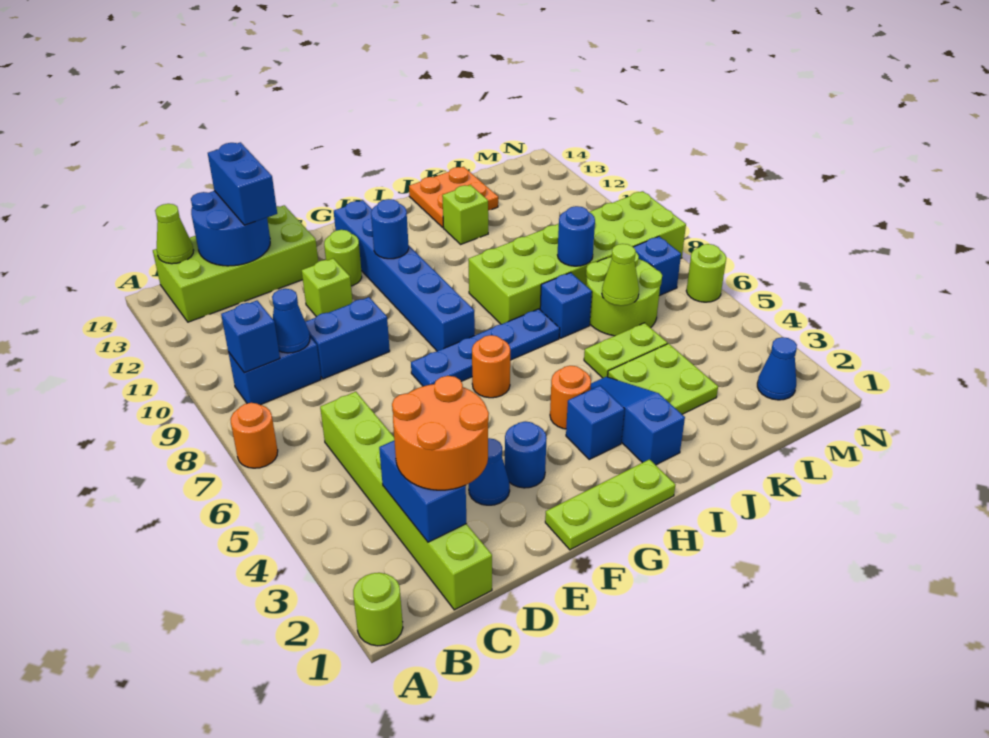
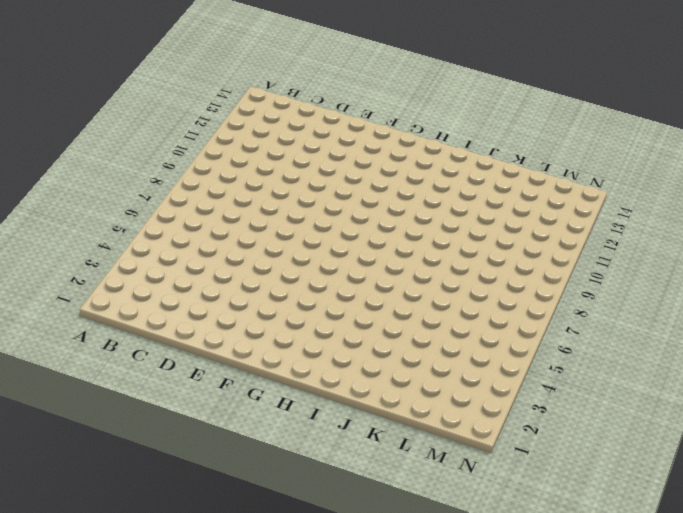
none -> lime round brick A1 level 1
none -> orange round brick A7 level 1
none -> blue brick B9:C9 level 1
none -> lime brick B13:E14 level 1

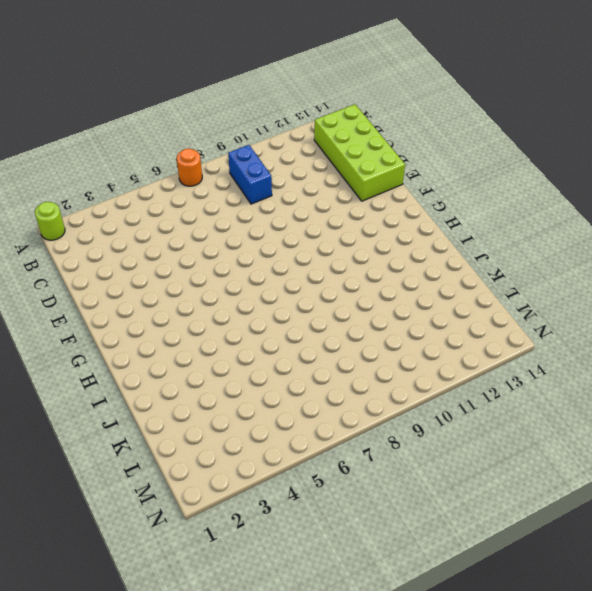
none -> lime brick C1:C6 level 1
none -> blue brick D9:E9 level 1
none -> blue cone E3 level 1
none -> lime brick E11 level 1

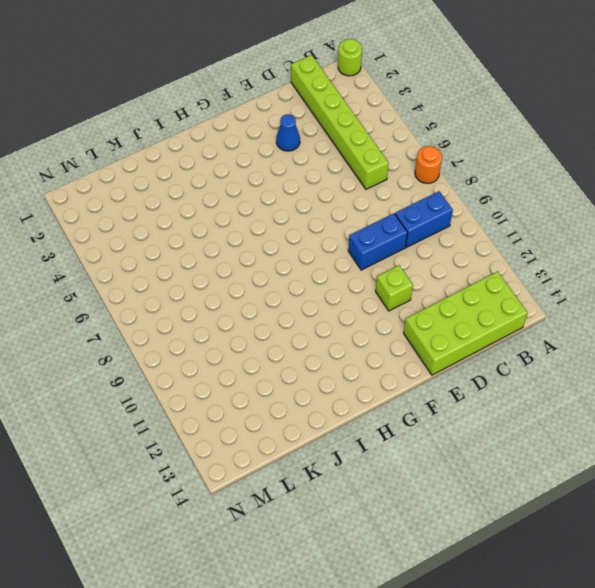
none -> lime plate F1:H1 level 1
none -> blue round brick F3 level 1
none -> blue plate F7:I7 level 1
none -> lime round brick F12 level 1

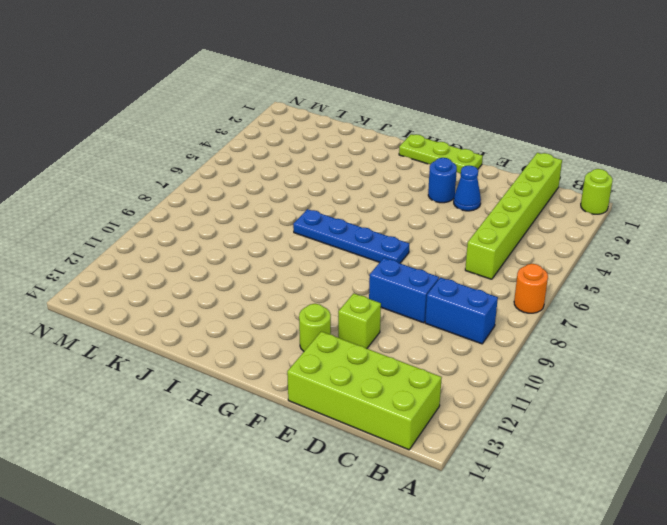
none -> orange round brick G6 level 1
none -> blue brick G8:G13 level 1
none -> blue brick H3 level 1
none -> orange round brick H4 level 1

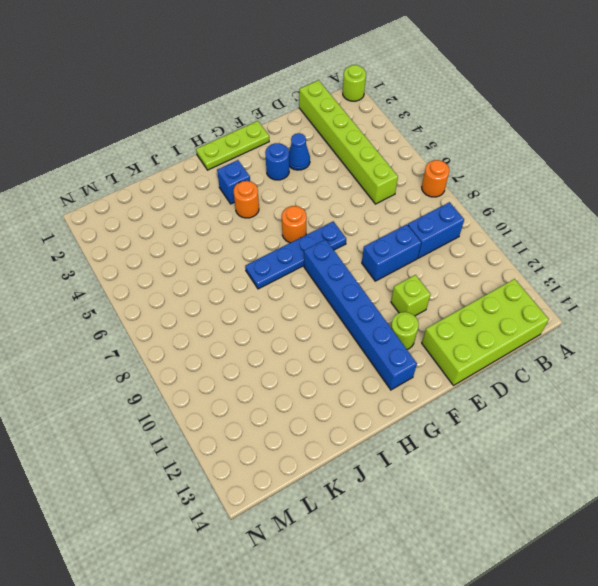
none -> blue slope I2:I4 level 1 top 2
none -> lime brick I8:N9 level 1
none -> lime plate J3:K4 level 1
none -> lime plate J5:K5 level 1

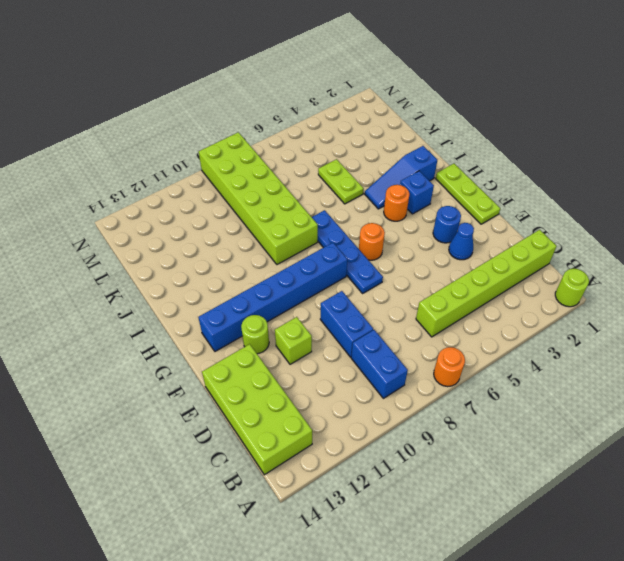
none -> lime plate J3:K4 level 1
none -> blue brick J7 level 1
none -> lime brick J12 level 1
none -> orange plate J13:K14 level 1

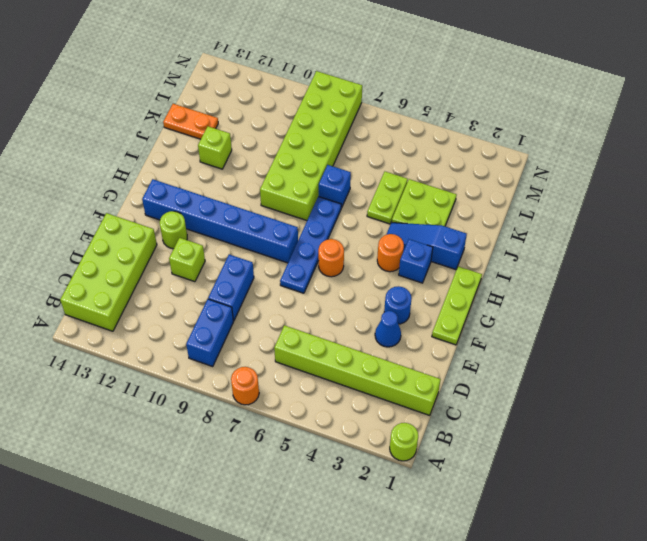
orange plate K13:K14 level 1 -> orange plate J13:K14 level 1
none -> lime round brick K6:L7 level 1
none -> blue cone M2 level 1
none -> blue brick M7 level 1
none -> lime round brick N6 level 1

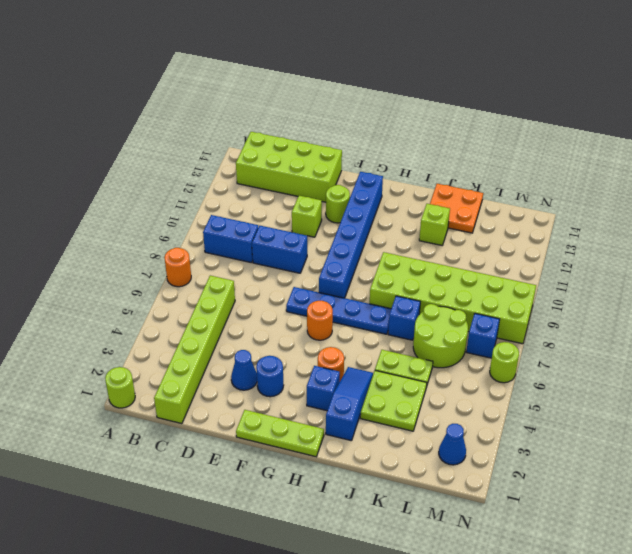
none -> blue brick B9 level 2
none -> lime cone B14 level 2
none -> blue brick C2:C3 level 2
none -> blue cone C9 level 2

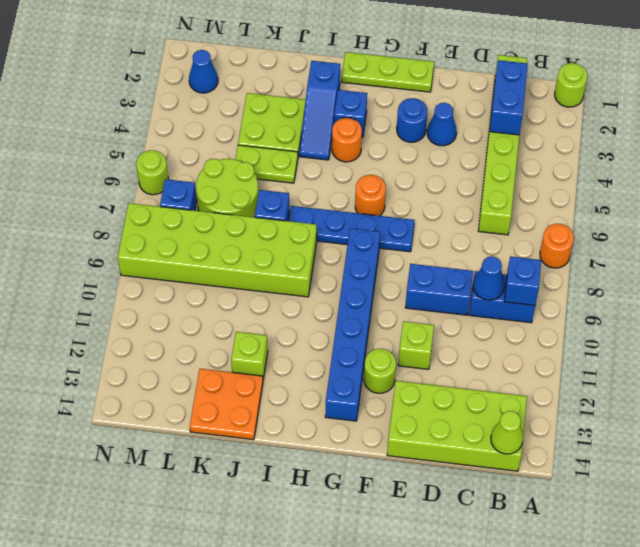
none -> blue round brick C13:D14 level 2
none -> blue round brick G11 level 2
none -> lime cone K6 level 2
none -> blue round brick K8 level 2

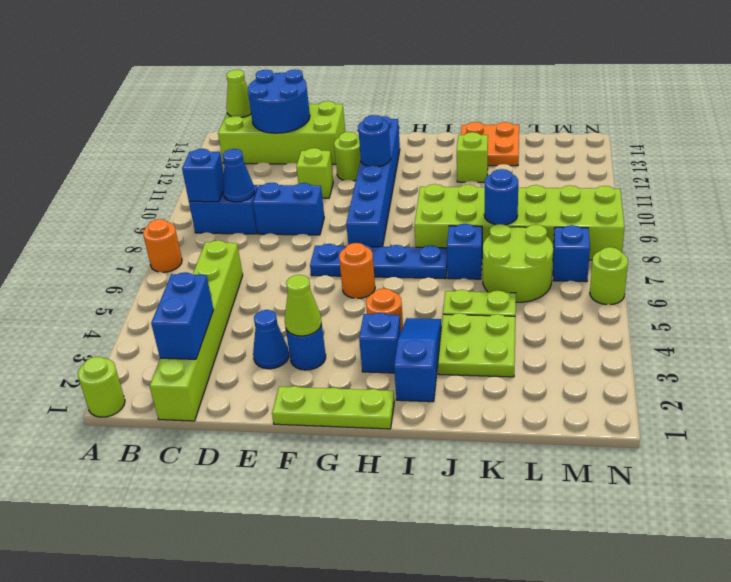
lime cone F3 level 2 -> lime cone K6 level 2
none -> blue cone M2 level 1
none -> orange round brick C2:D3 level 3
none -> blue brick D13:D14 level 3

